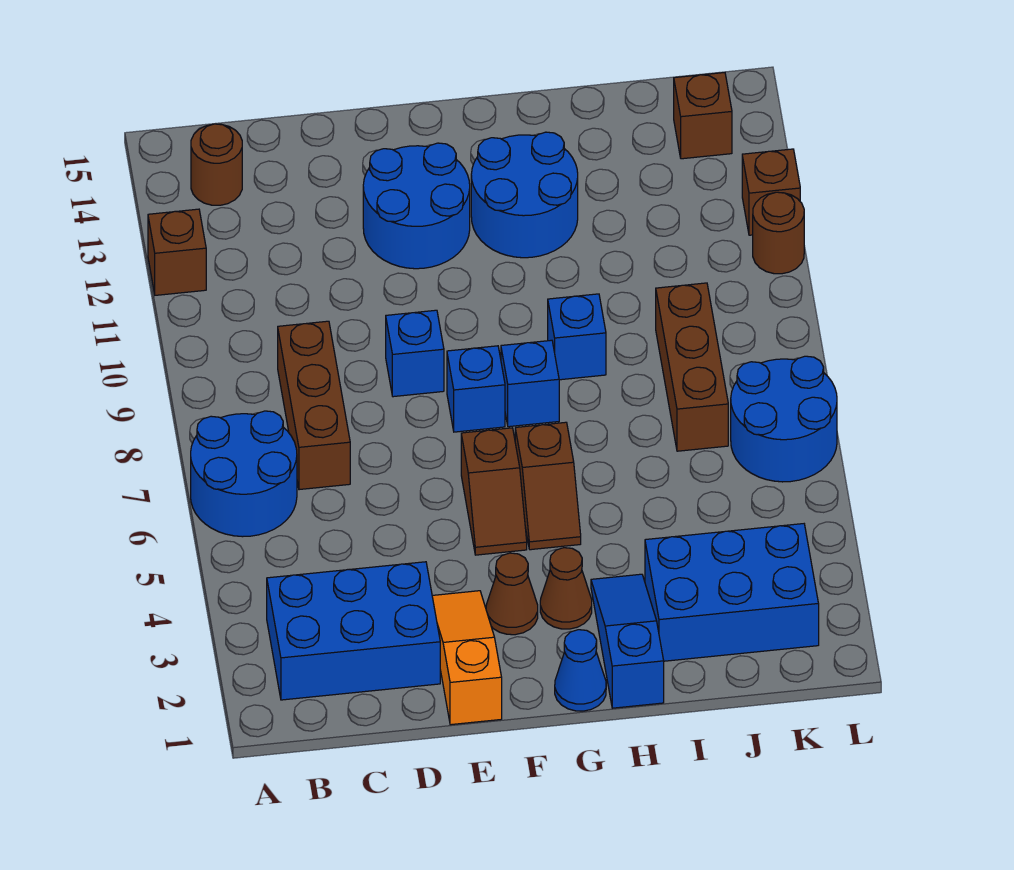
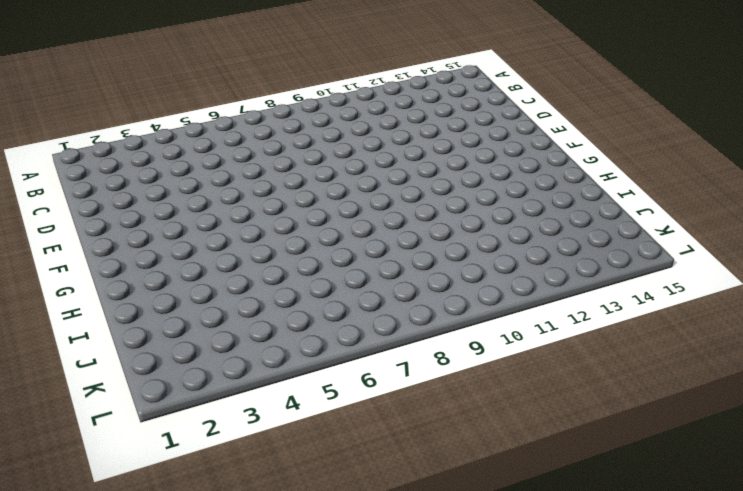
none -> blue round brick A6:B7 level 1
none -> brown brick A12 level 1
none -> blue brick B2:D3 level 1

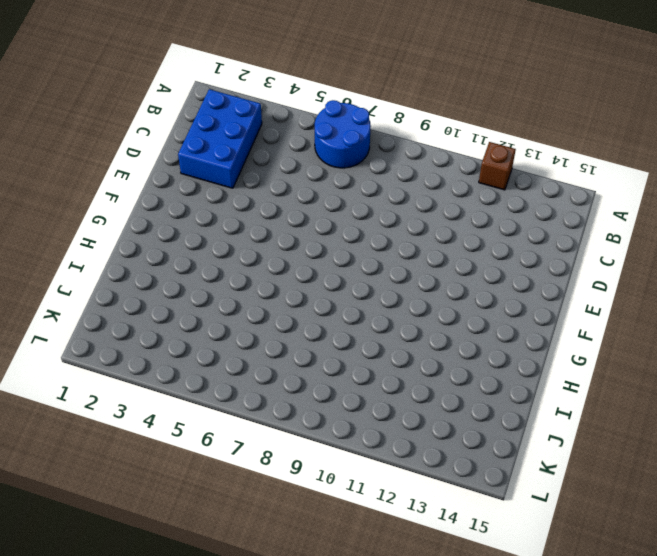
none -> brown round brick B14 level 1
none -> brown brick C7:C9 level 1
none -> orange slope E1:E3 level 1 top 1

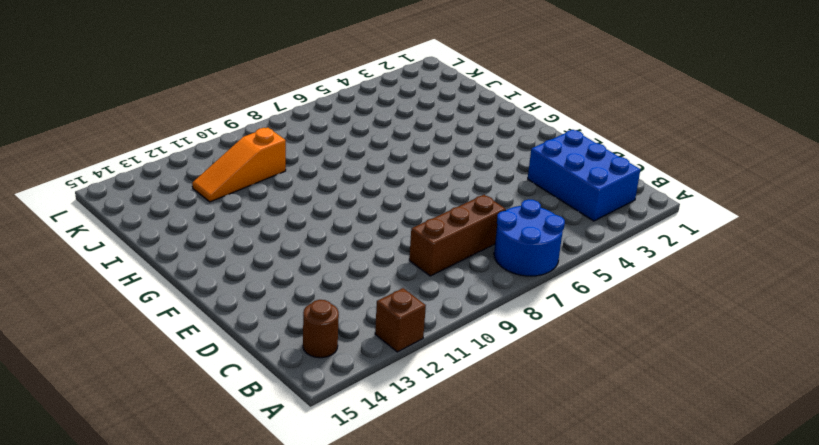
orange slope J10:J12 level 1 top 10 -> orange slope E1:E3 level 1 top 1
none -> blue brick E9 level 1
none -> blue round brick E12:F13 level 1
none -> brown cone F3 level 1

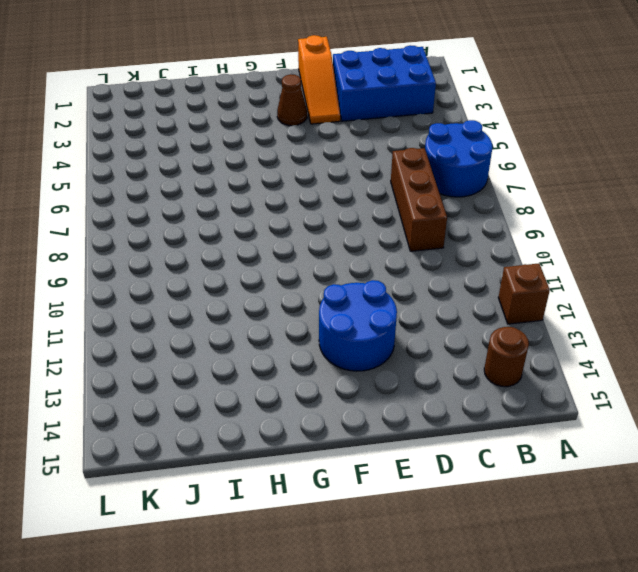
none -> blue brick E9 level 1
none -> brown slope F5:F6 level 1 top 6
none -> blue brick F8 level 1

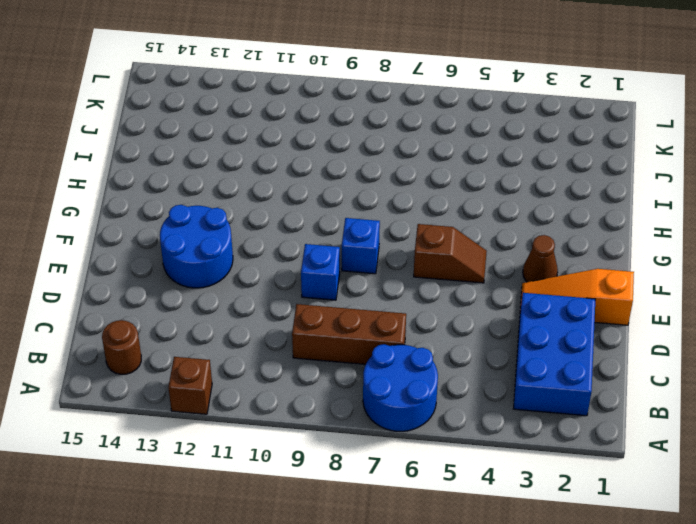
none -> blue cone G1 level 1
none -> brown cone G3 level 1
none -> brown slope G5:G6 level 1 top 6

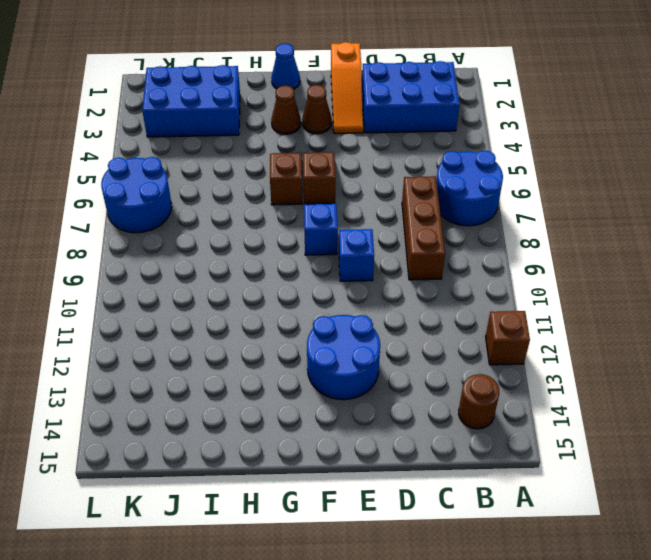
none -> blue brick G8 level 1
none -> blue round brick G12:H13 level 1
none -> blue slope H1:H3 level 1 top 1

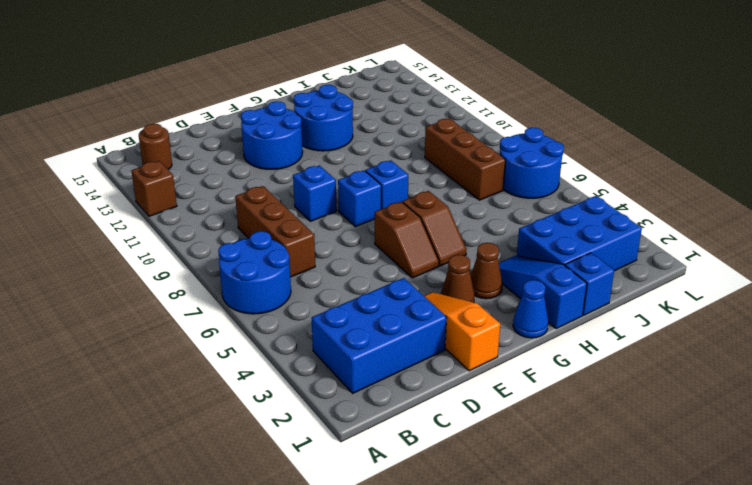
blue brick I1 level 1 -> blue brick H9 level 1
none -> brown brick K14 level 1
none -> brown round brick L11 level 1
none -> brown brick L12 level 1

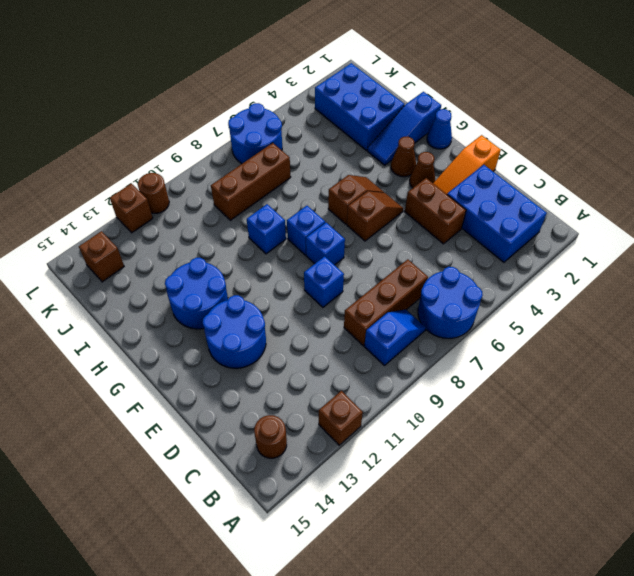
blue slope B8:B9 level 1 top 9 -> none
brown brick D4:E4 level 1 -> none

